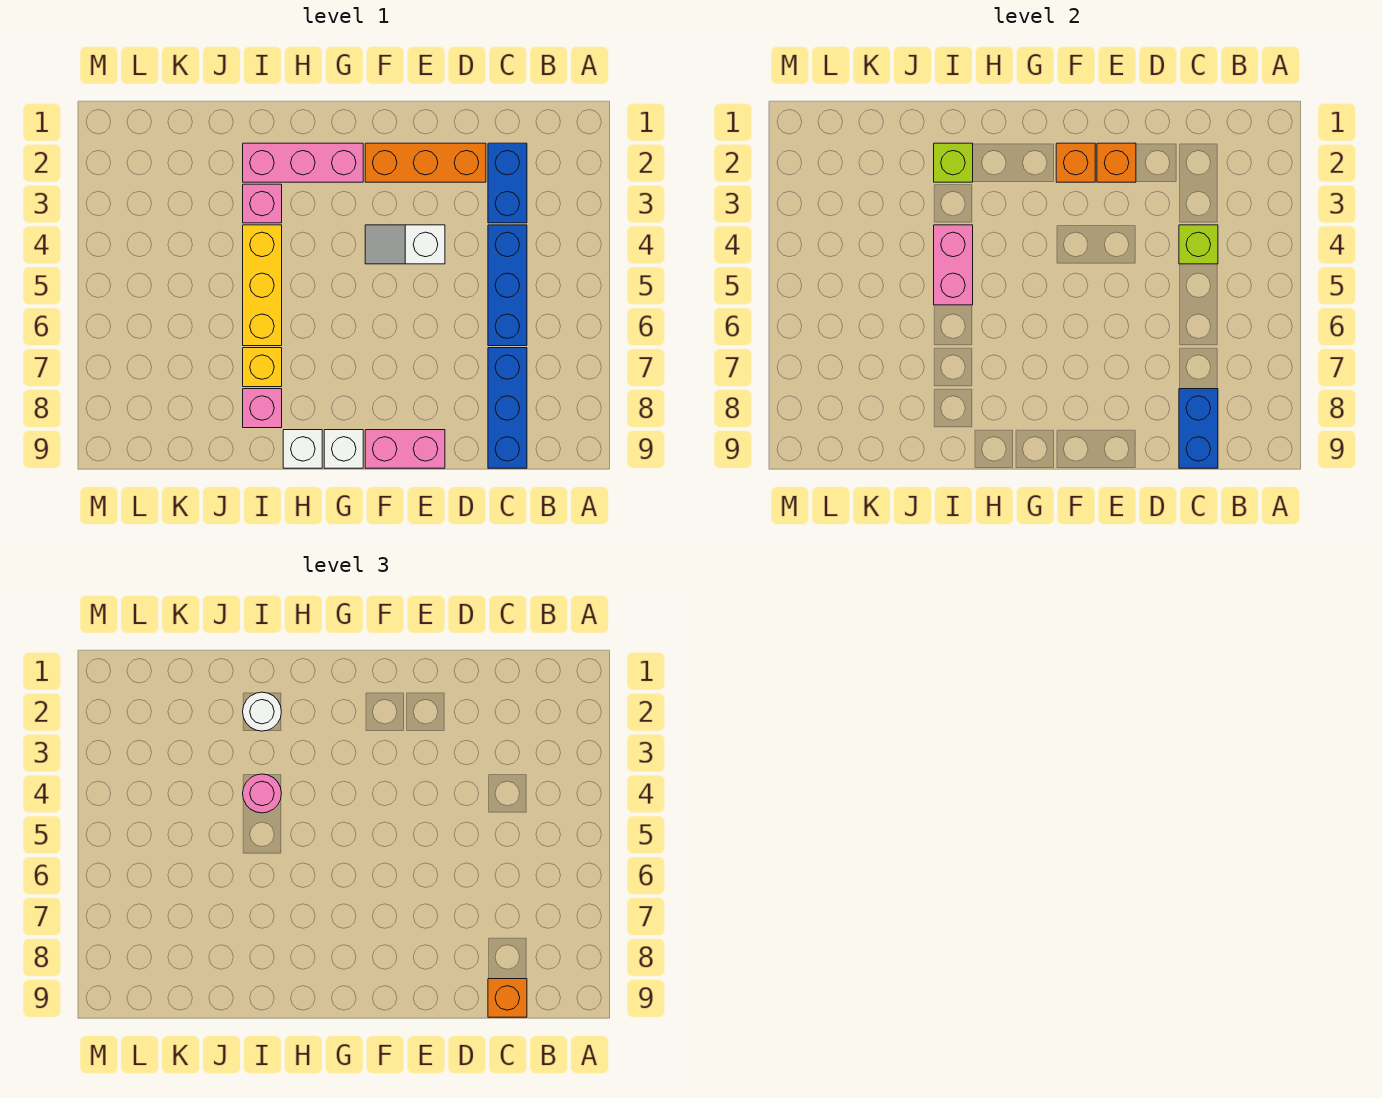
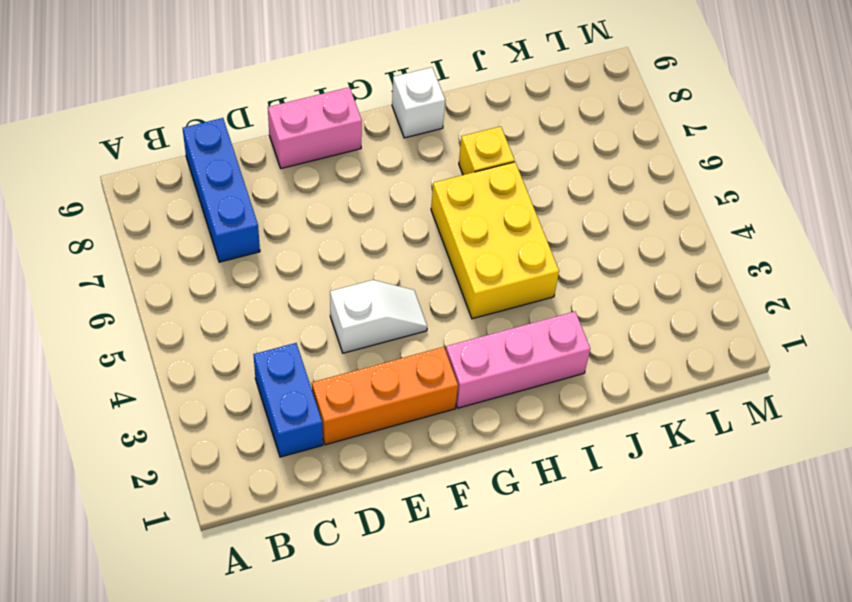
yellow brick H4:I6 level 1 -> yellow brick I4:I6 level 1
none -> blue brick C4:C6 level 1
none -> white brick G9 level 1
none -> pink brick I3 level 1

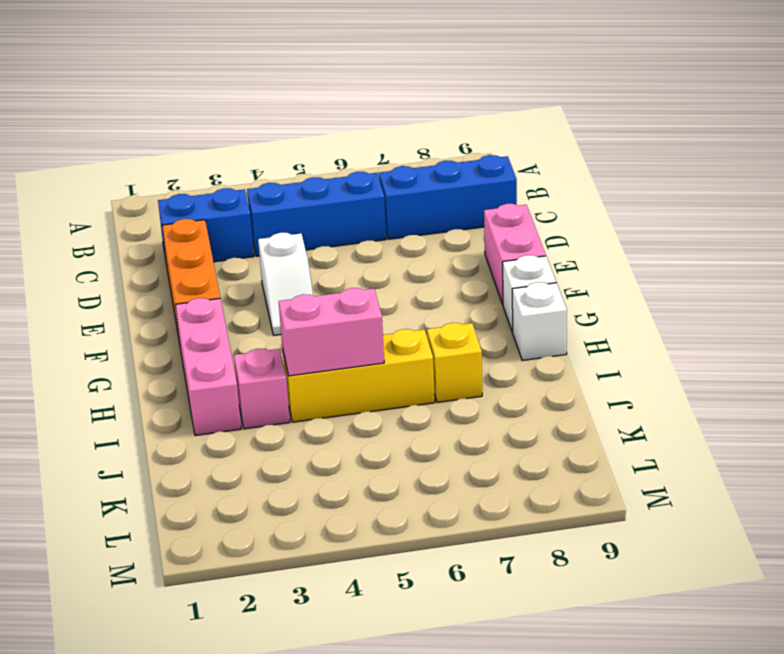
none -> pink brick I8 level 1
none -> lime brick C4 level 2
none -> blue brick C8:C9 level 2

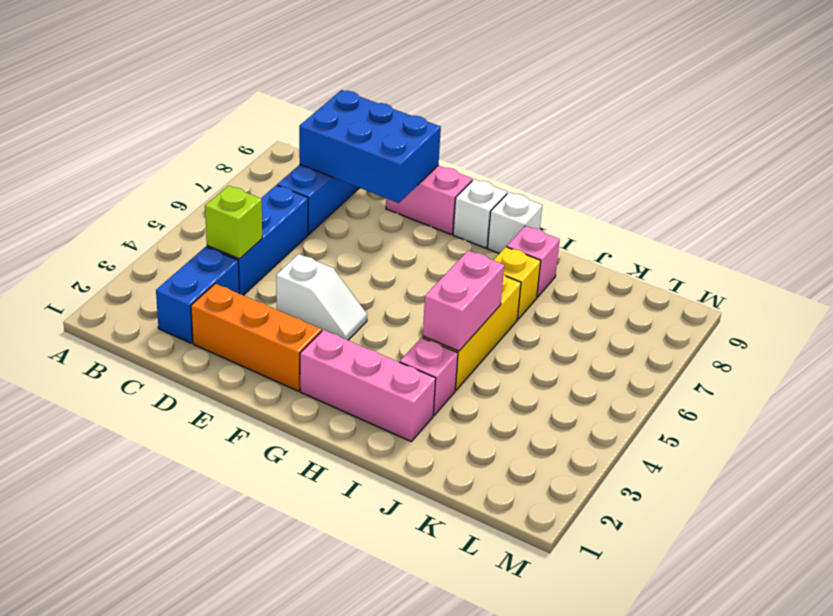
blue brick C8:E9 level 2 -> blue brick C8:C9 level 2
none -> orange brick E2 level 2
none -> orange brick F2 level 2
none -> lime brick I2 level 2

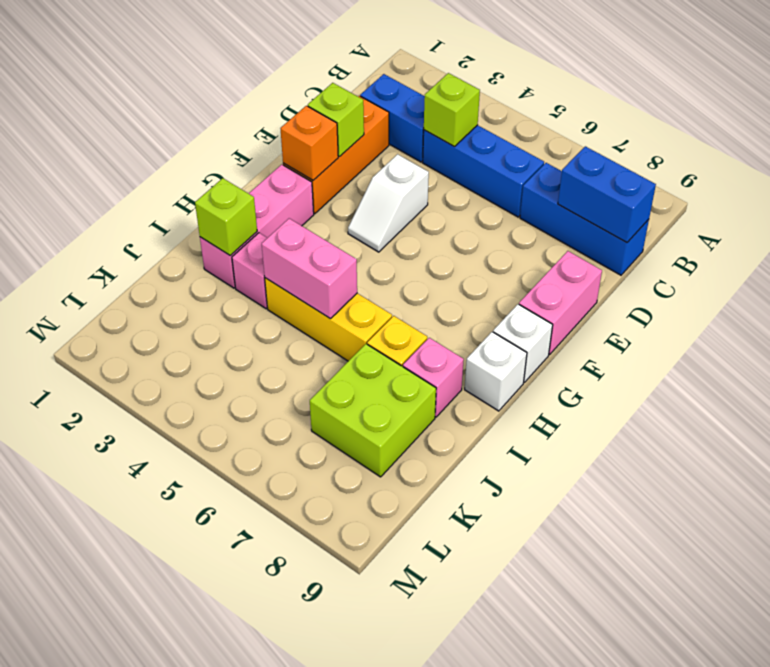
lime brick E2 level 2 -> orange brick E2 level 2
lime brick J7:K8 level 1 -> none
none -> orange brick C9 level 3
none -> white round brick I2 level 3
none -> pink round brick I4 level 3

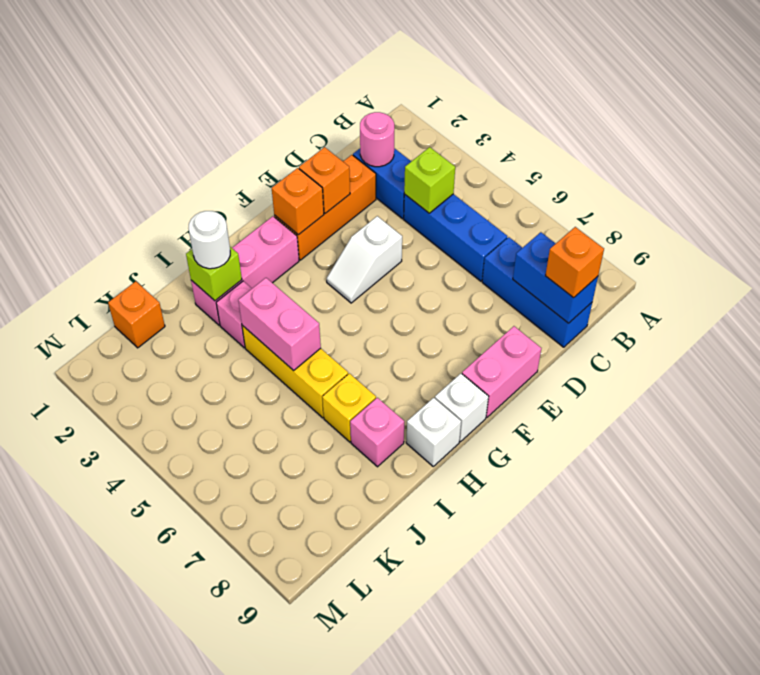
pink round brick C2 level 2 -> pink round brick I4 level 3
orange brick K1 level 1 -> none

